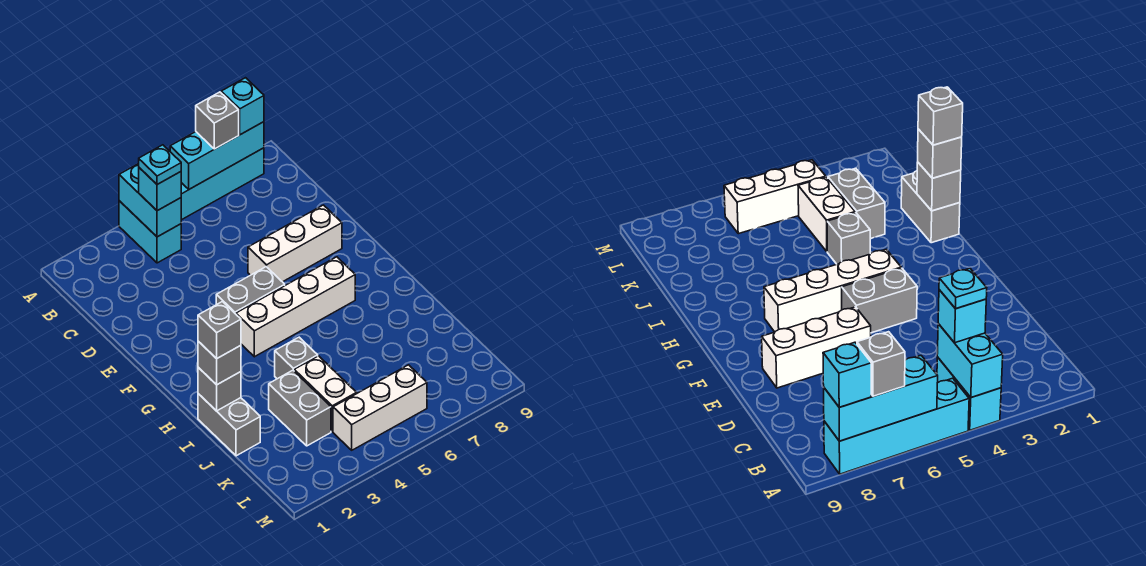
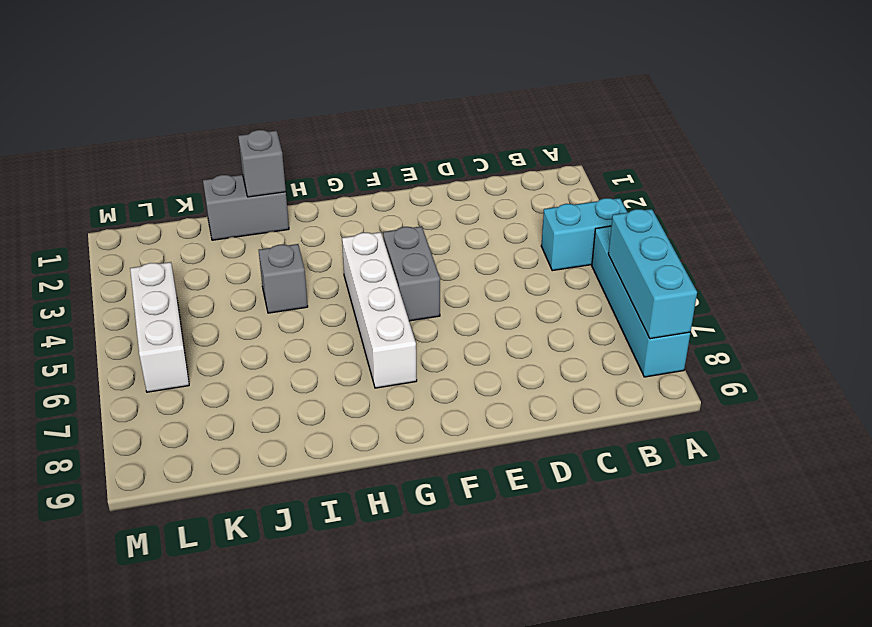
none -> white brick E6:E8 level 1
none -> grey brick J3:K3 level 1
none -> white brick J4:K4 level 1

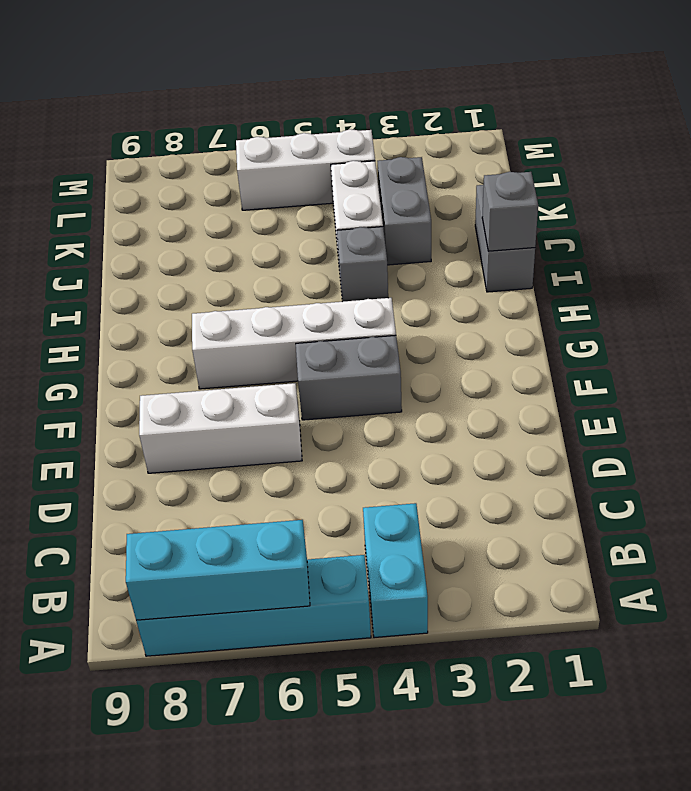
none -> cyan brick A4:B4 level 2
none -> grey brick A7 level 3
none -> cyan brick A8 level 3

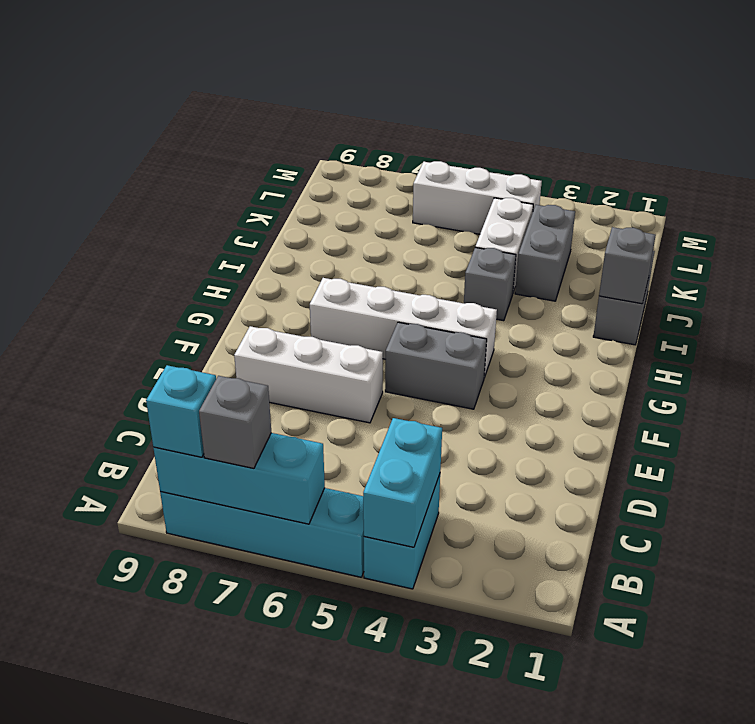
none -> cyan brick B4 level 3
none -> grey brick I1 level 3
none -> cyan plate B4 level 4

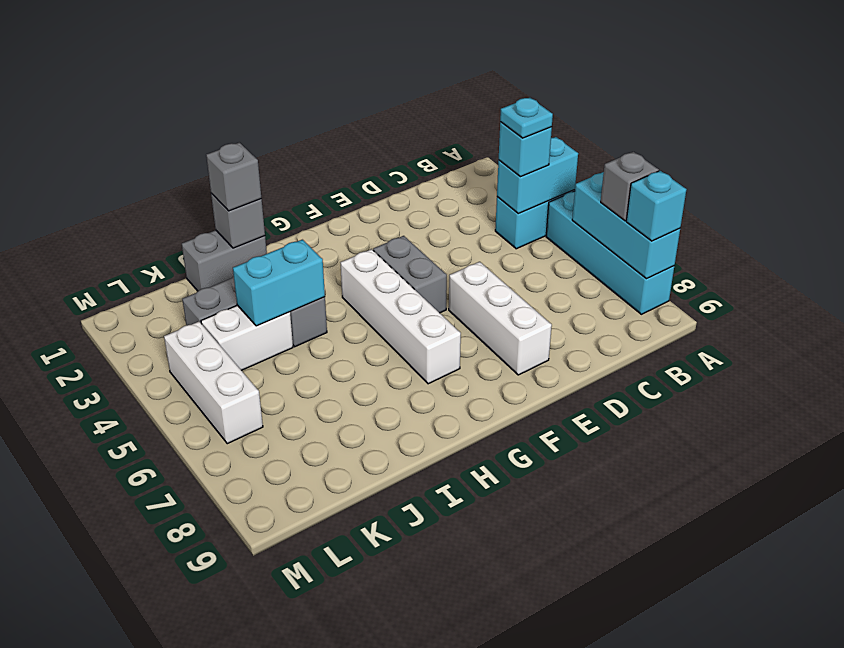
cyan brick I4:J4 level 2 -> none
none -> grey brick I1 level 4

